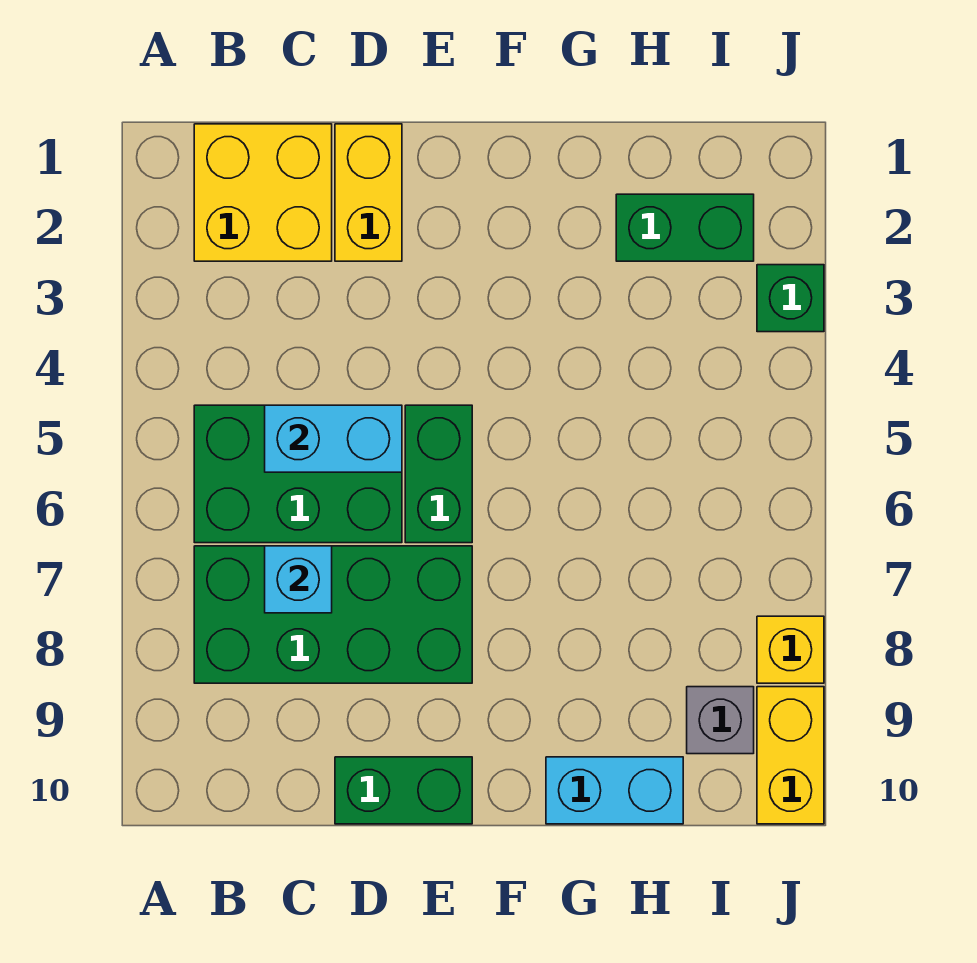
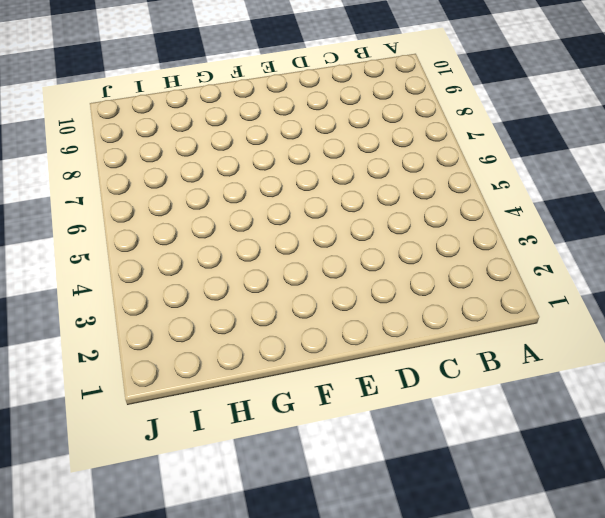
none -> yellow brick B1:C2 level 1
none -> green brick B5:D6 level 1
none -> green brick B7:E8 level 1

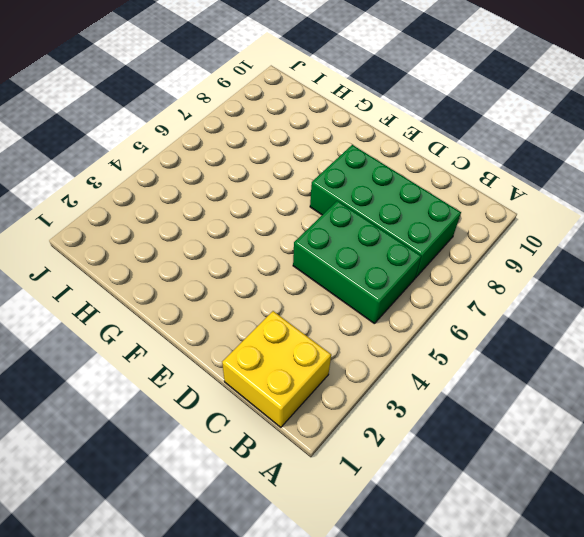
none -> yellow brick D1:D2 level 1
none -> green brick D10:E10 level 1
none -> green brick E5:E6 level 1

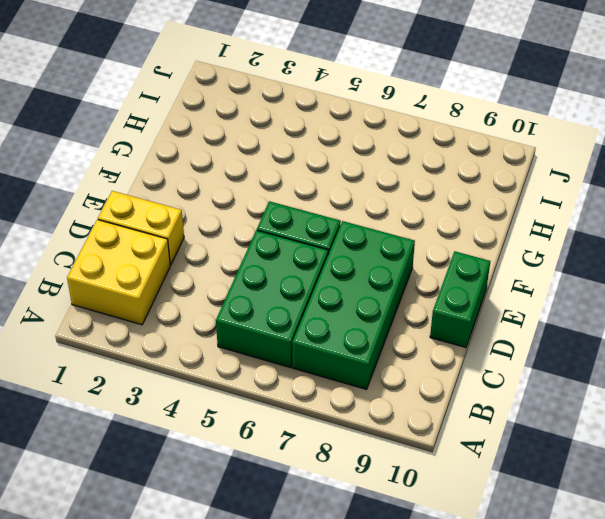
none -> cyan brick G10:H10 level 1
none -> green brick H2:I2 level 1
none -> grey brick I9 level 1

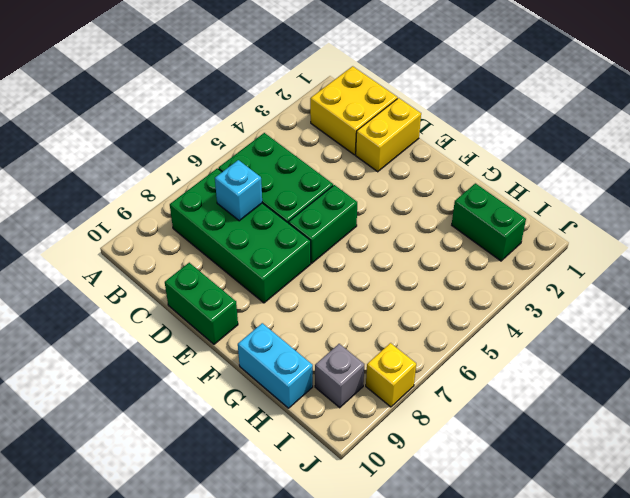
none -> green brick J3 level 1
none -> yellow brick J9:J10 level 1
none -> cyan brick C5:D5 level 2

